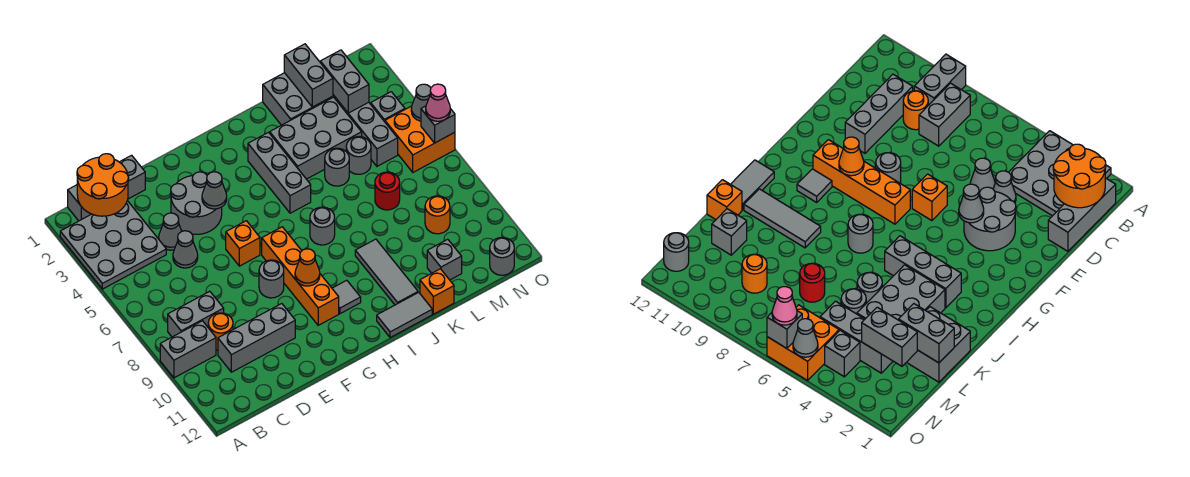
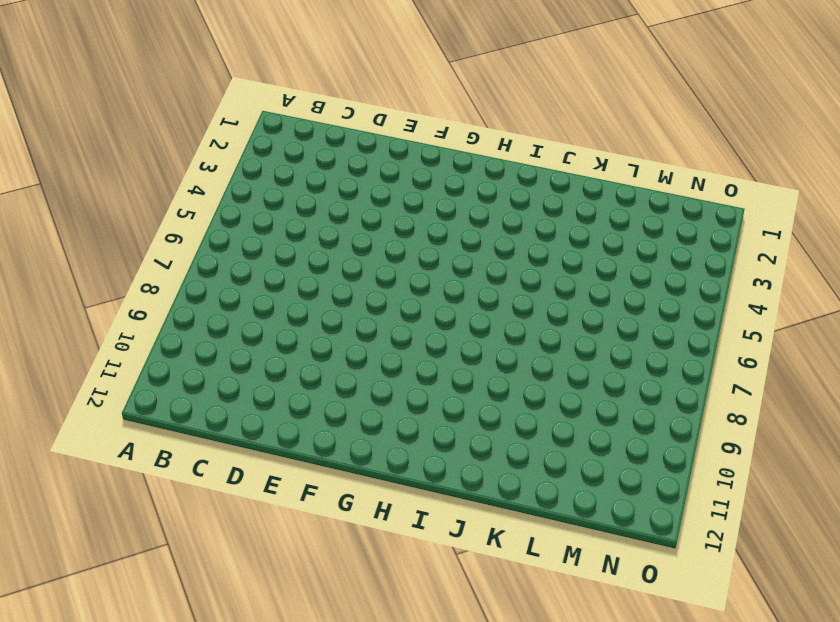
none -> grey plate A2:C4 level 1
none -> grey brick A9:B9 level 1
none -> grey brick B1:D1 level 1
none -> grey brick B8:C8 level 1

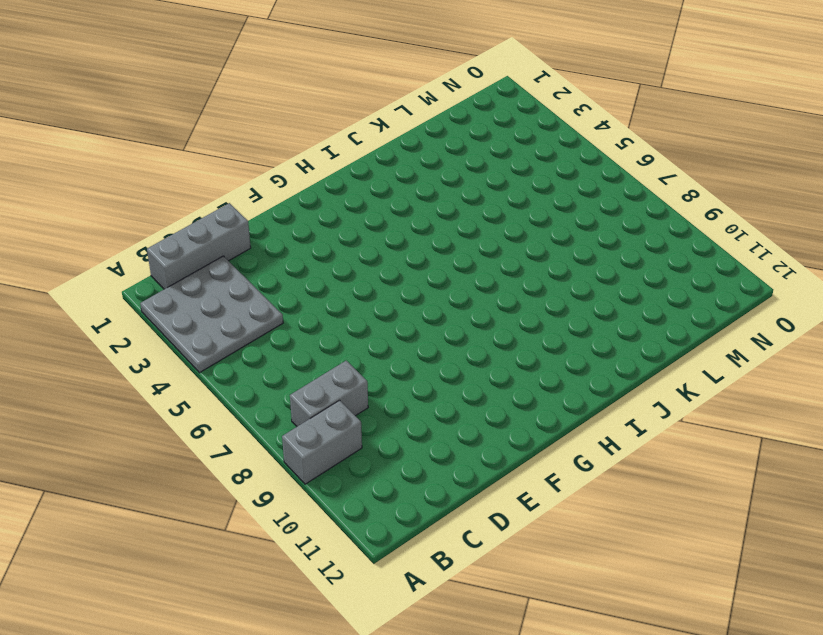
none -> orange round brick C9 level 1
none -> grey brick C10:E10 level 1
none -> grey cone D4 level 1
none -> grey cone D5 level 1

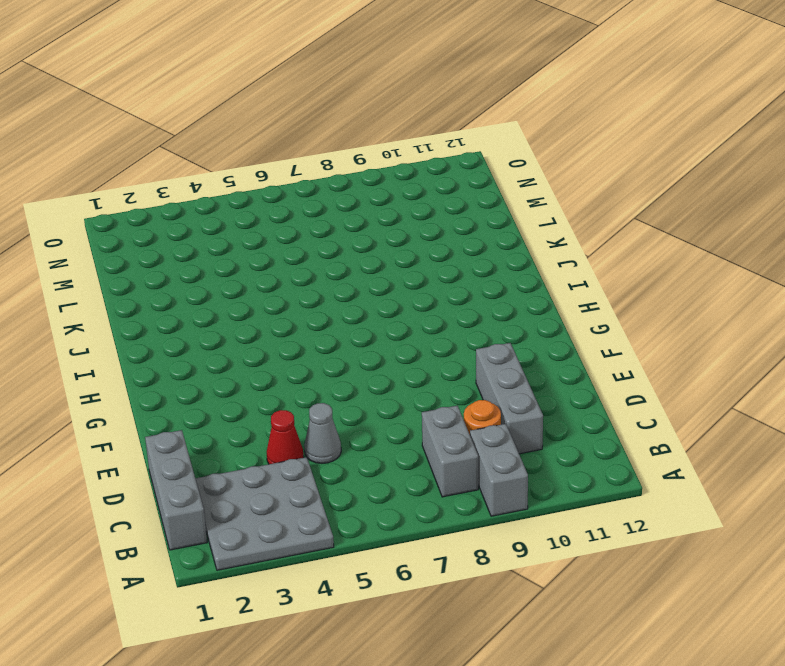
red cone D4 level 1 -> grey cone D4 level 1
none -> grey round brick E3:F4 level 1
none -> orange brick F6 level 1
none -> grey round brick F8 level 1
none -> orange brick G7:G10 level 1

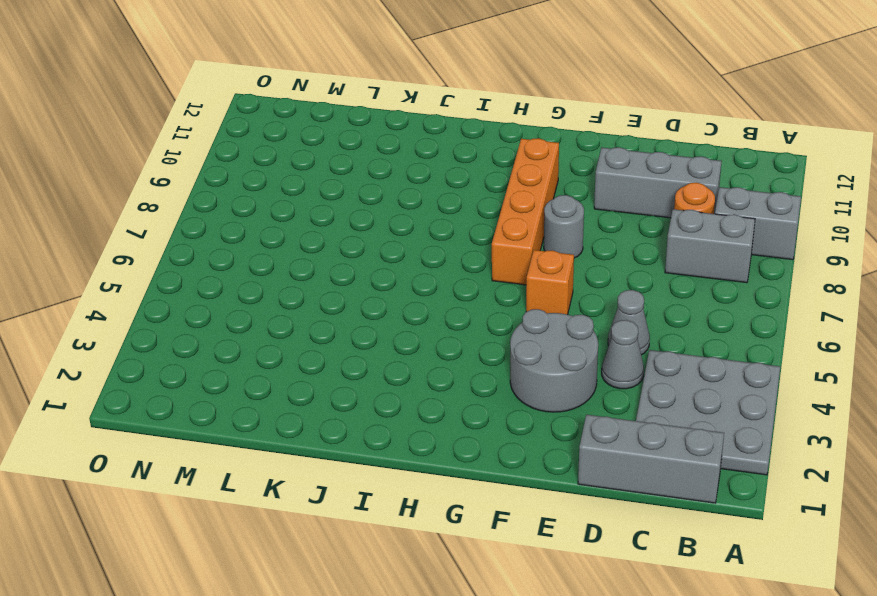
none -> grey tile H10 level 1
none -> grey brick I3:I5 level 1
none -> grey round brick I7 level 1
none -> grey tile I12:J12 level 1

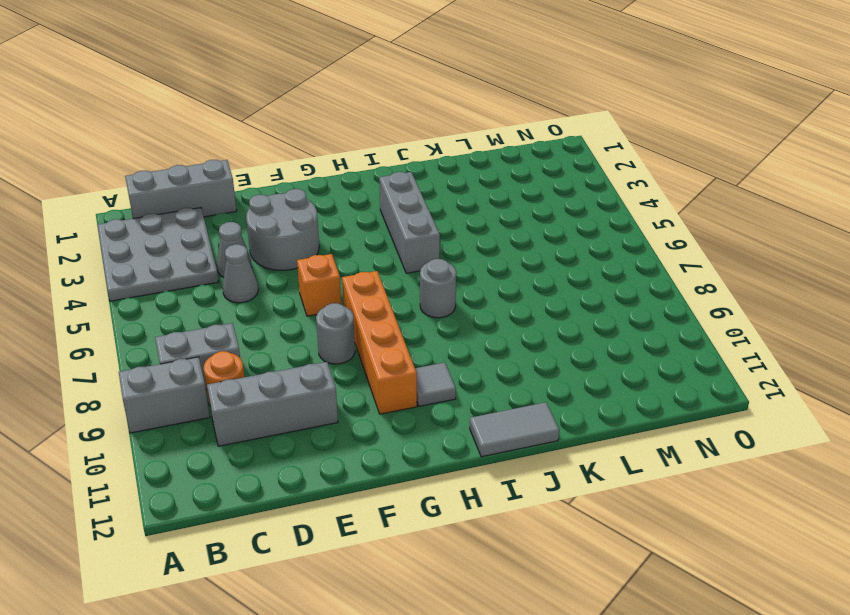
none -> grey brick J3:L4 level 1
none -> grey tile J9:J11 level 1
none -> grey brick K1:L2 level 1
none -> grey round brick K5 level 1

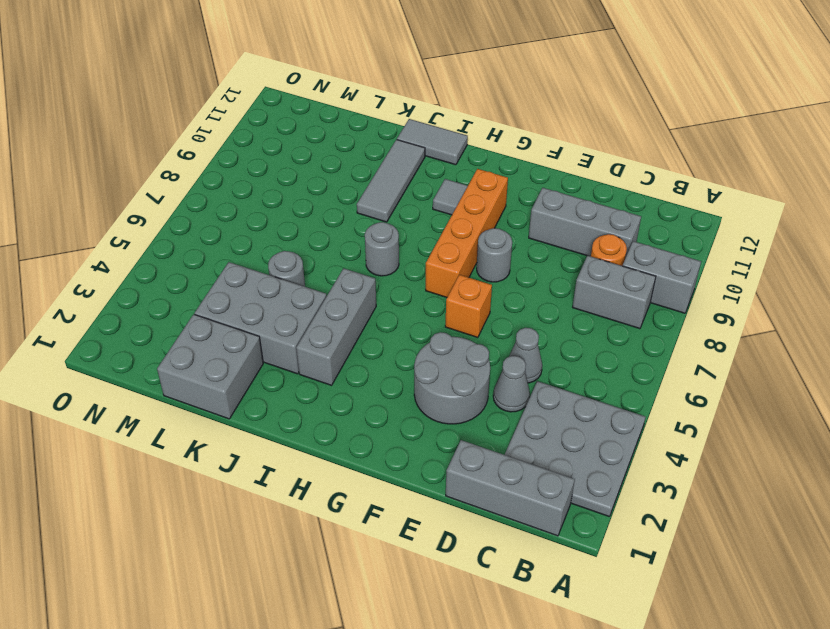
none -> orange brick K12 level 1
none -> grey round brick L5 level 1
none -> red round brick L7 level 1
none -> grey brick L11 level 1

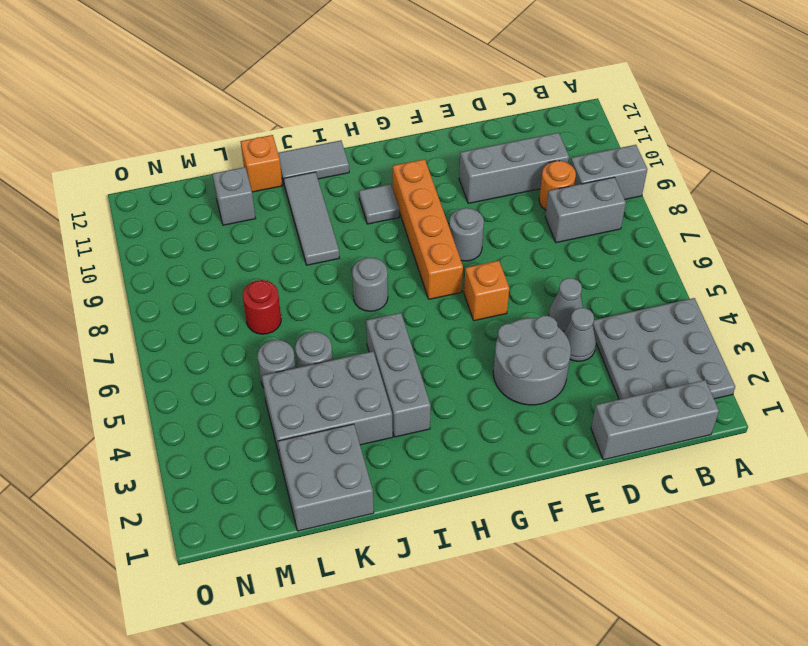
none -> grey brick M3:M5 level 1
none -> orange round brick M9 level 1
none -> grey brick N4 level 1
none -> orange brick N5:O6 level 1

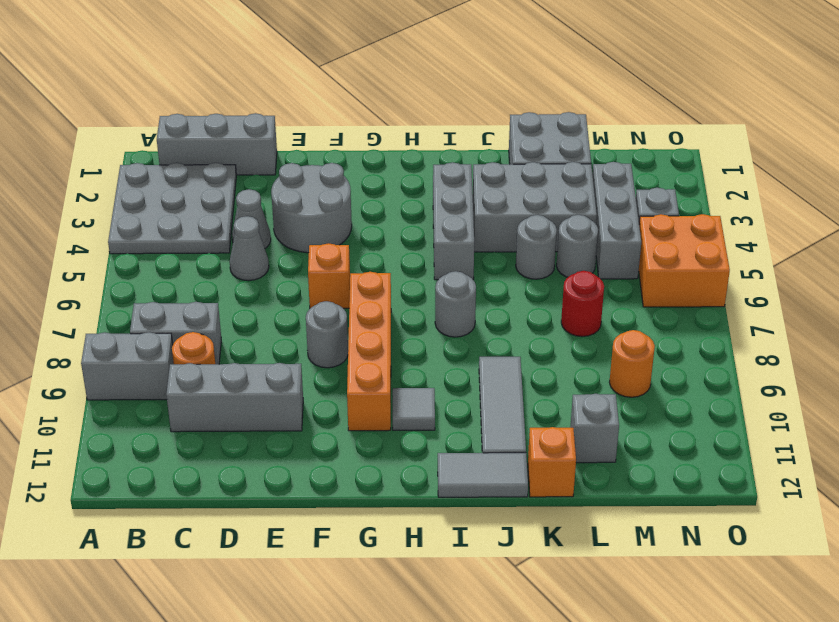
none -> grey round brick N12 level 1
none -> orange round brick B1:C2 level 2
none -> grey cone F4 level 2
none -> orange cone G9 level 2

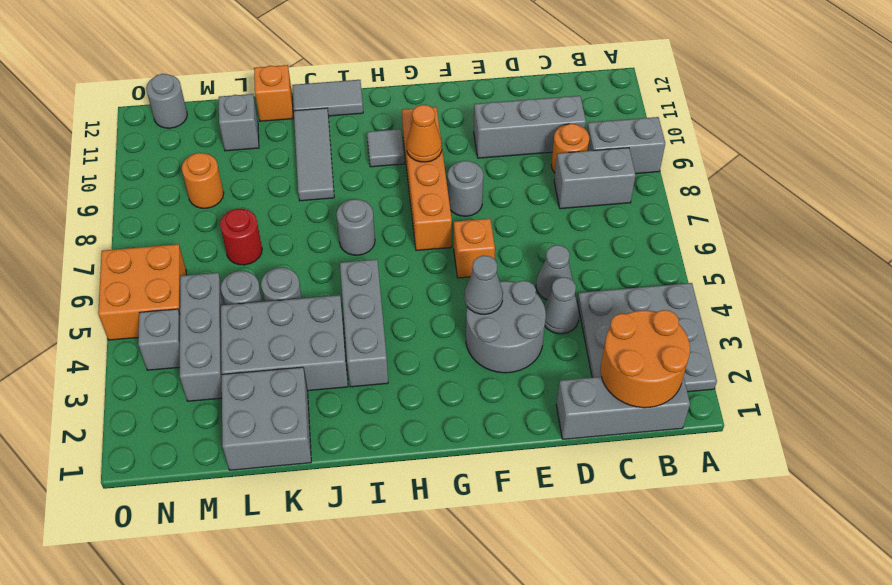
none -> grey brick L1:L2 level 2
none -> grey brick M2:M3 level 2
none -> grey cone O5 level 2
none -> grey brick O6 level 2

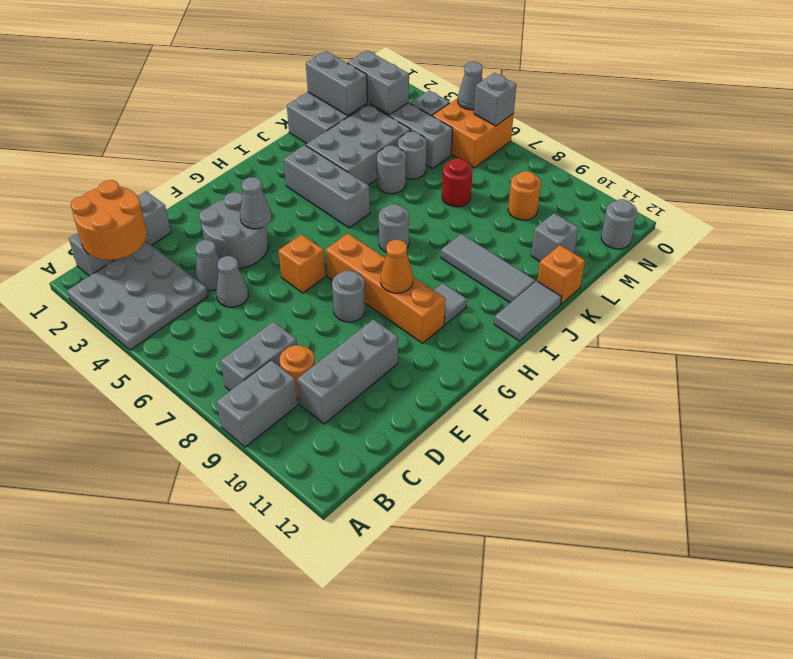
none -> pink cone O6 level 3

